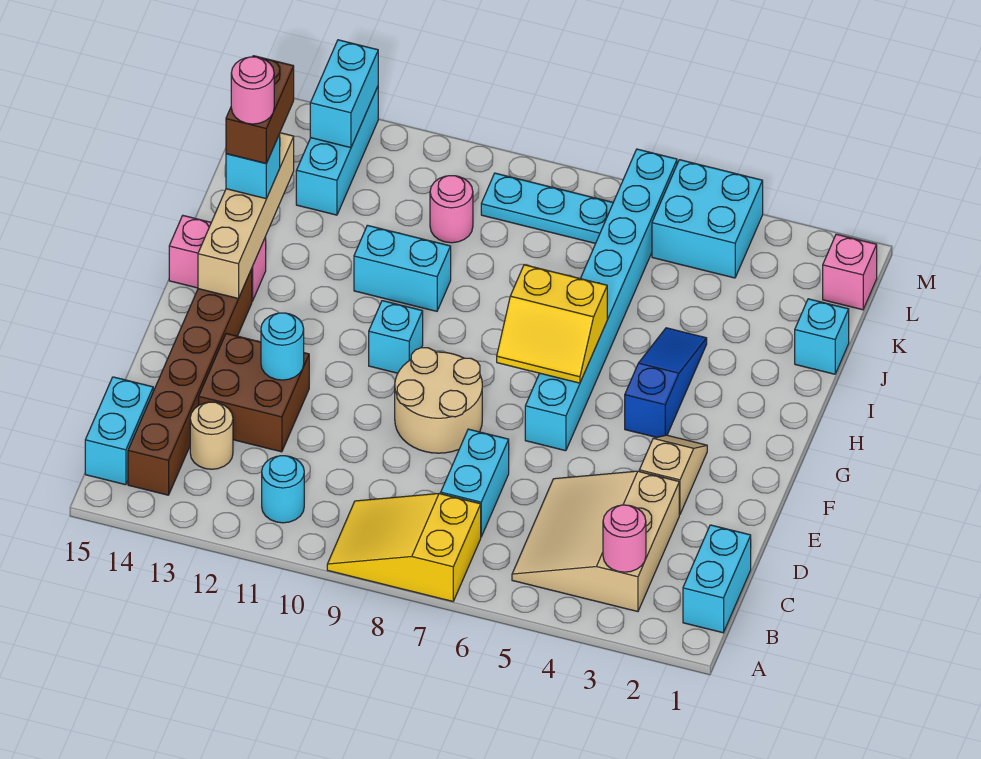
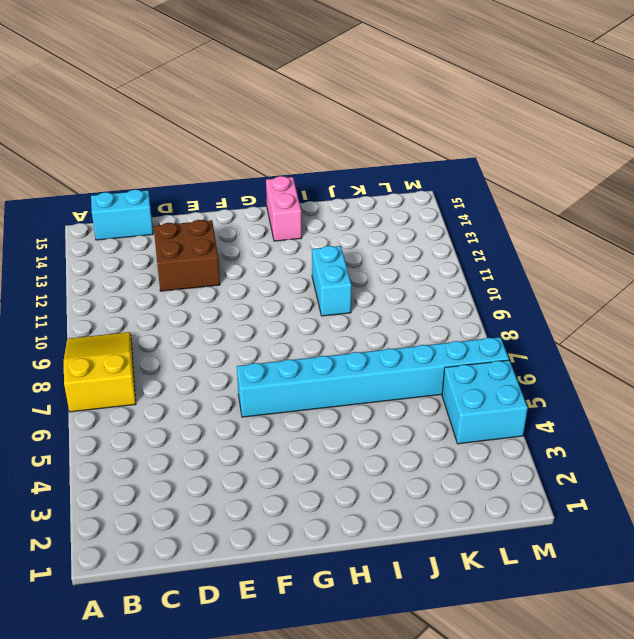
none -> cyan brick B1:C1 level 1
none -> tan slope B3:D5 level 1 top 3
none -> cyan round brick B11 level 1
none -> brown brick B14:G14 level 1

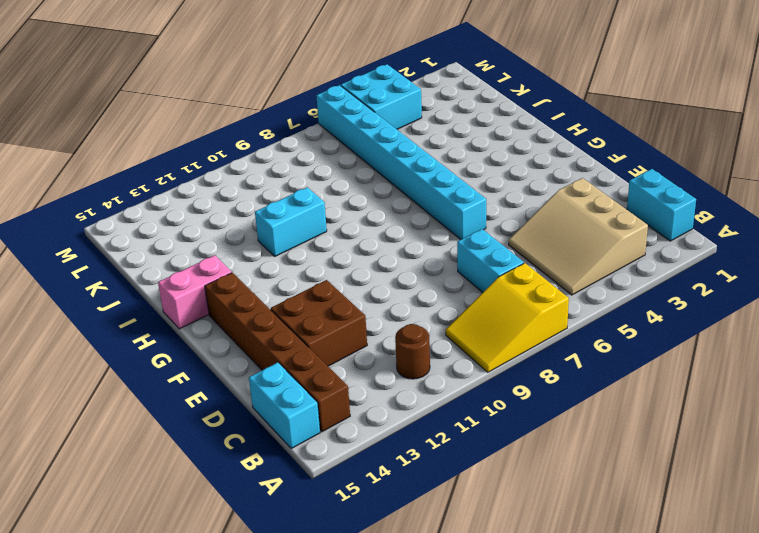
brown round brick B11 level 1 -> cyan round brick B11 level 1
none -> tan round brick C13 level 1
none -> tan slope E3:F3 level 1 top E
none -> tan round brick E8:F9 level 1
none -> blue slope G4:I4 level 1 top G

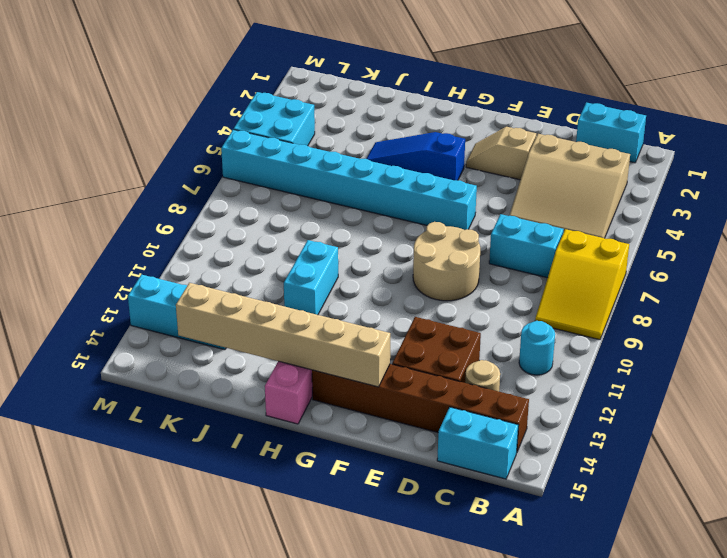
tan brick F14:K14 level 2 -> tan brick G14:J14 level 2
none -> cyan brick G10 level 1
none -> cyan brick J1 level 1
none -> pink round brick K10 level 1
none -> pink brick L1 level 1

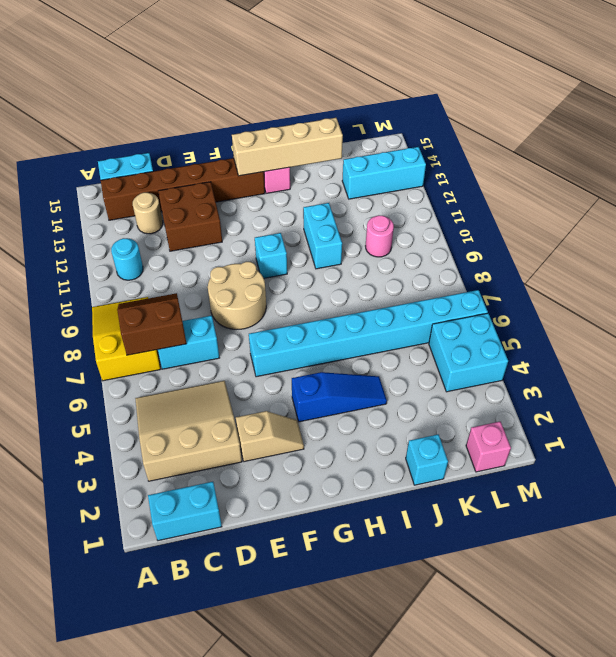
brown slope B7:C8 level 2 top 7 -> none
none -> cyan plate L7:L9 level 1
none -> pink round brick B3 level 2
none -> cyan round brick E12 level 2
none -> yellow slope G6:H7 level 2 top H

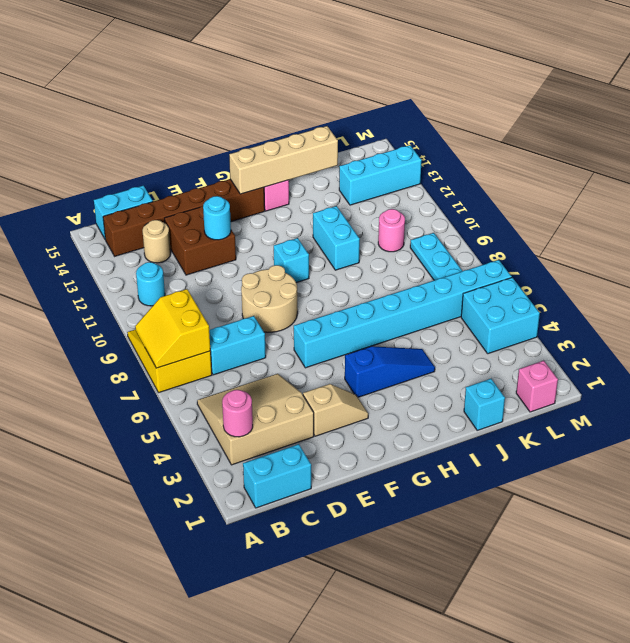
yellow slope A7:B8 level 2 top B -> yellow slope G6:H7 level 2 top H
none -> cyan brick L13:M13 level 2
none -> cyan brick I14 level 3
none -> brown brick I14:J14 level 4
none -> pink round brick I14 level 5

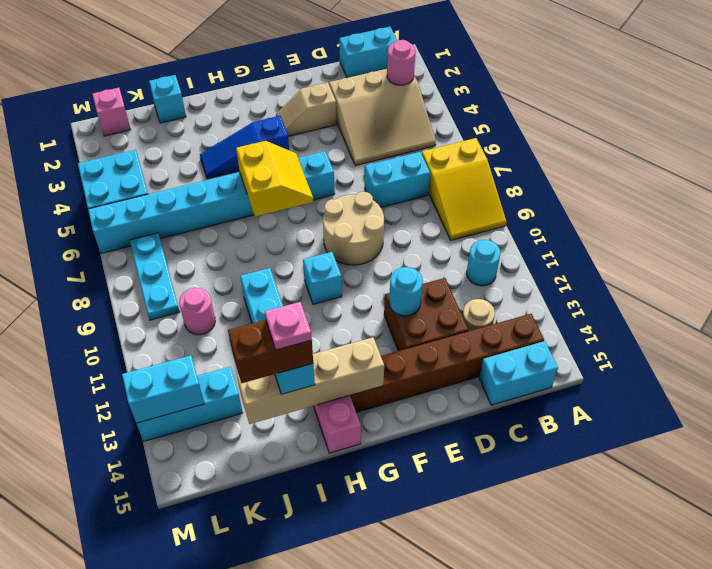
pink plate I14 level 5 -> pink round brick I14 level 5

